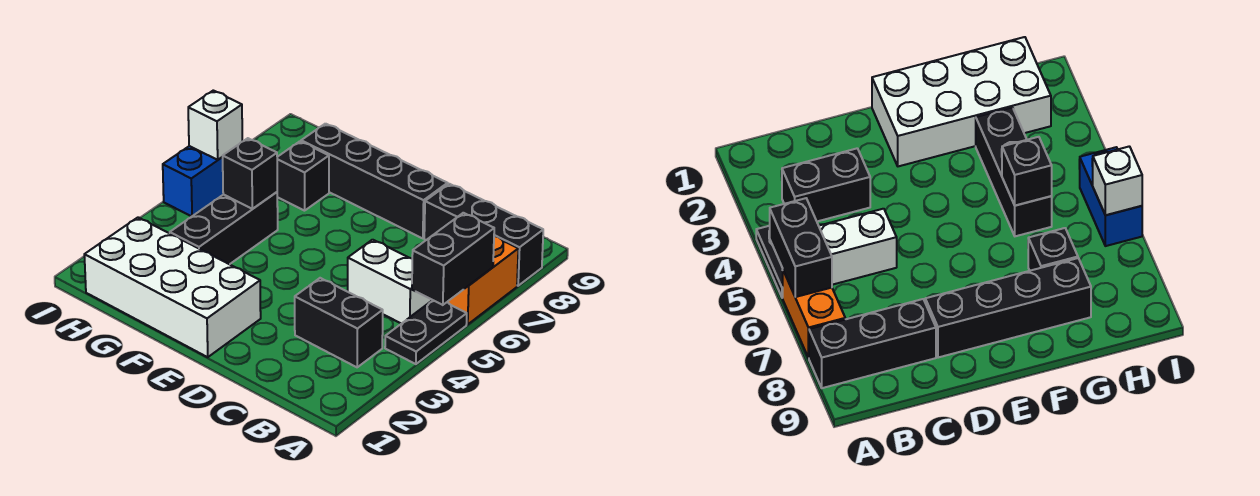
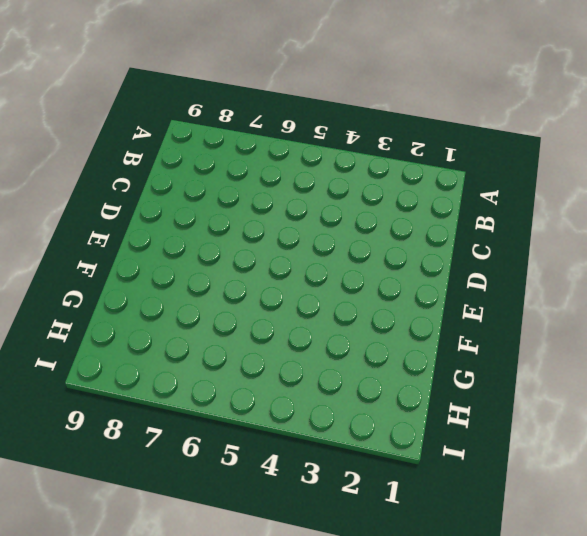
none -> black plate A4:A5 level 1
none -> orange brick A6:A7 level 1
none -> black brick A8:C8 level 1

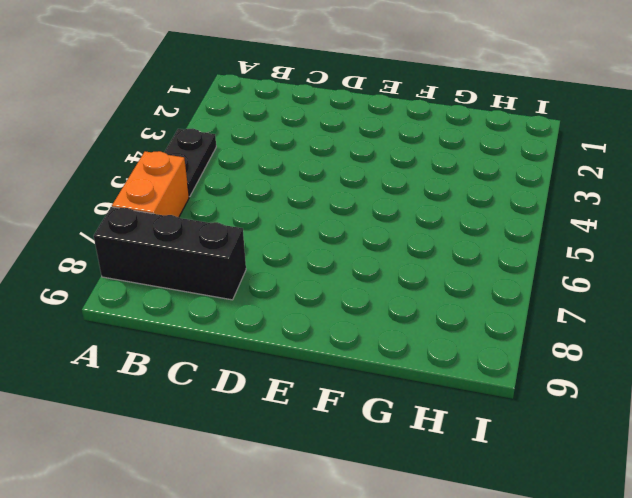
none -> black brick B3:C3 level 1
none -> white brick B5:C5 level 1
none -> black brick D8:G8 level 1

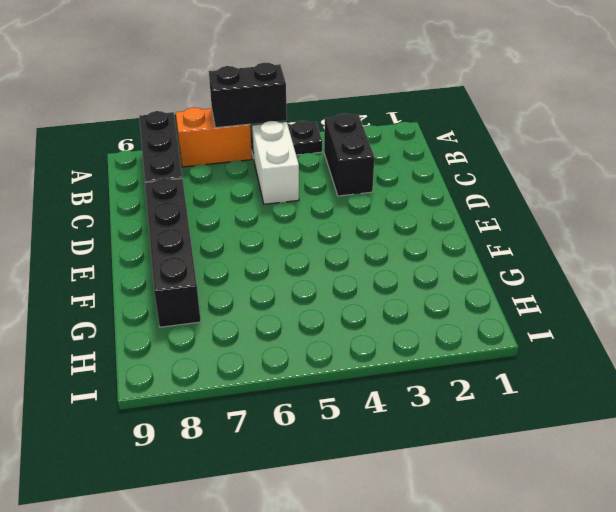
none -> white brick E1:H2 level 1
none -> black brick G3:G5 level 1
none -> black brick G7 level 1

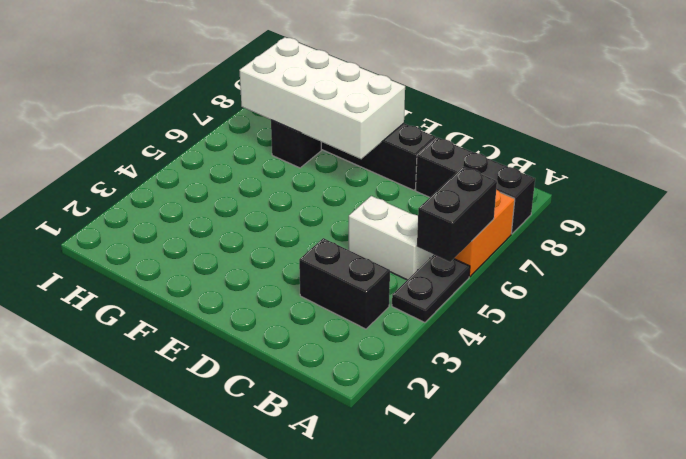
white brick E7:H8 level 2 -> white brick E1:H2 level 1
none -> black brick G3:G5 level 1
none -> blue brick I5:I6 level 1
none -> black brick G5 level 2

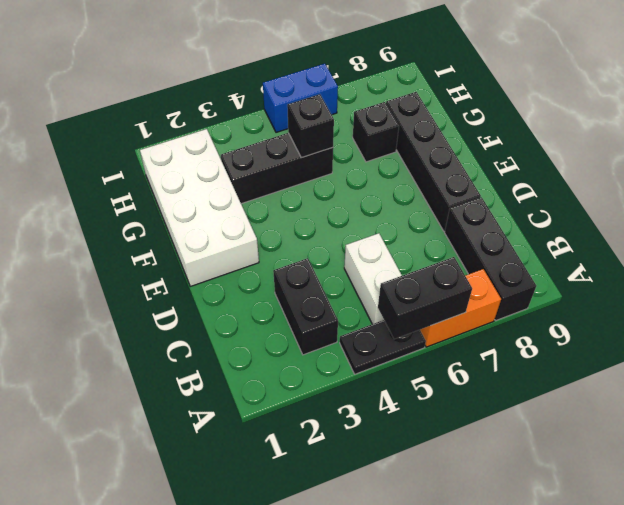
none -> white brick I6 level 2

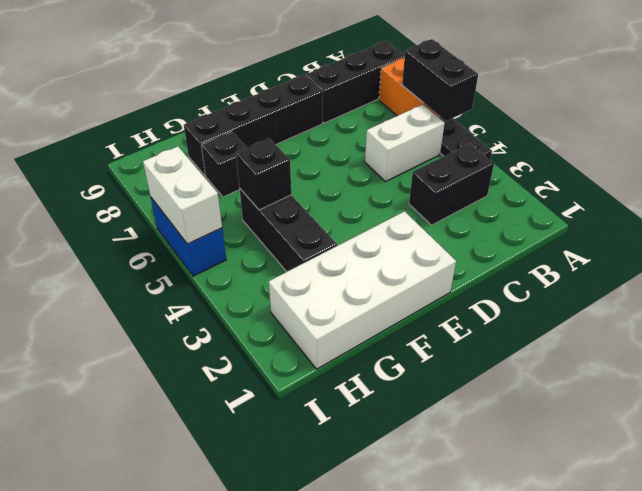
white brick I5:I6 level 2 -> white brick I6 level 2

